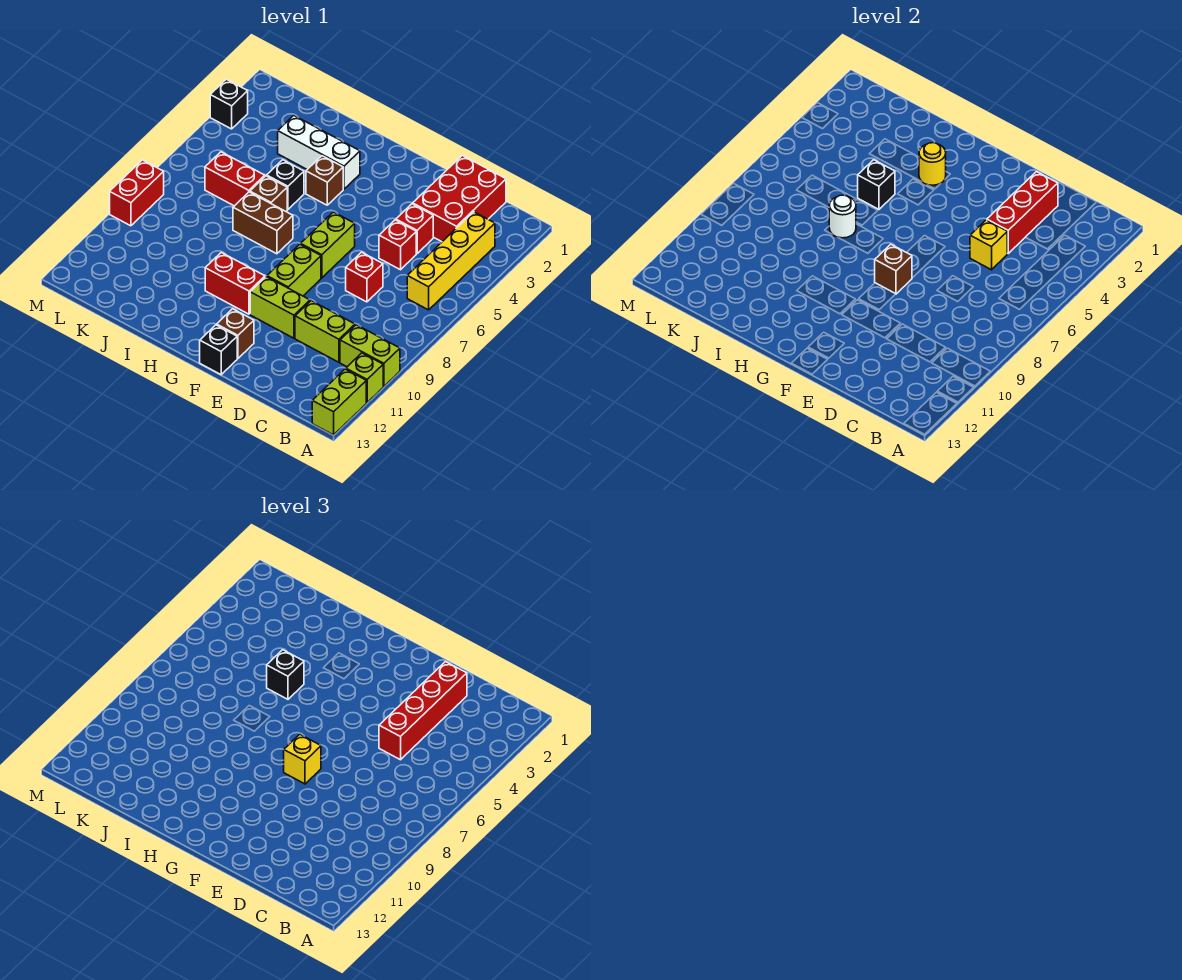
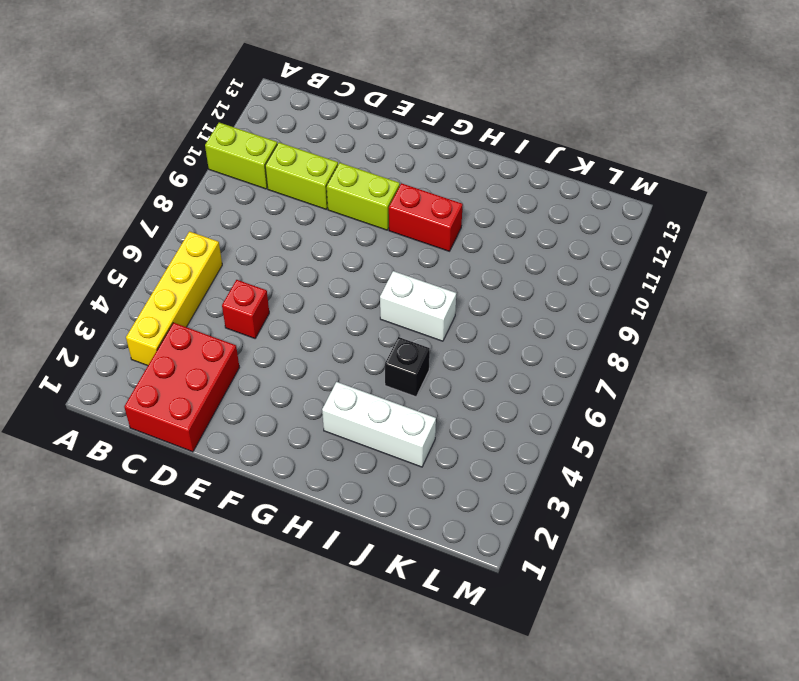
white brick H7:I7 level 1 -> brown brick H7:I7 level 1
none -> lime brick A11 level 1
none -> lime brick A12:A13 level 1
none -> red brick D4 level 1
none -> red brick D7 level 1

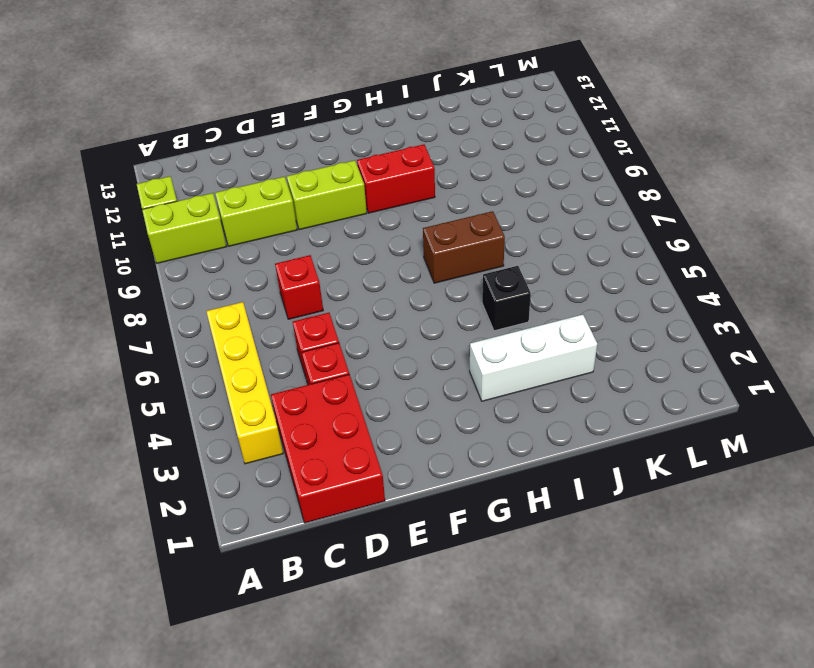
none -> lime brick A12:A13 level 1
none -> lime brick F6:F7 level 1
none -> lime brick F8:F9 level 1
none -> brown brick F12 level 1

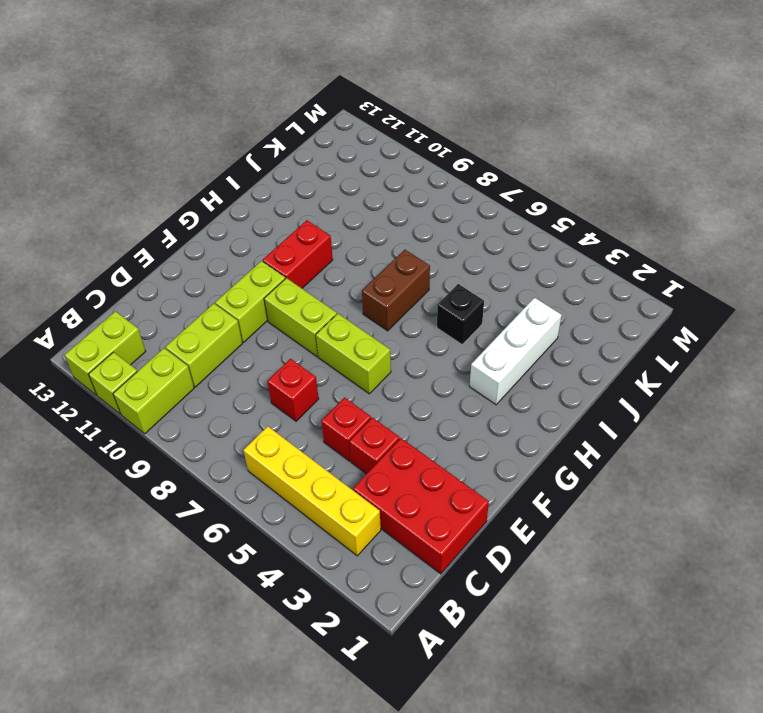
lime brick A12:B12 level 1 -> lime brick A12:A13 level 1
none -> brown brick F12 level 1
none -> black brick F13 level 1
none -> brown brick H4 level 1
none -> brown brick I6 level 1

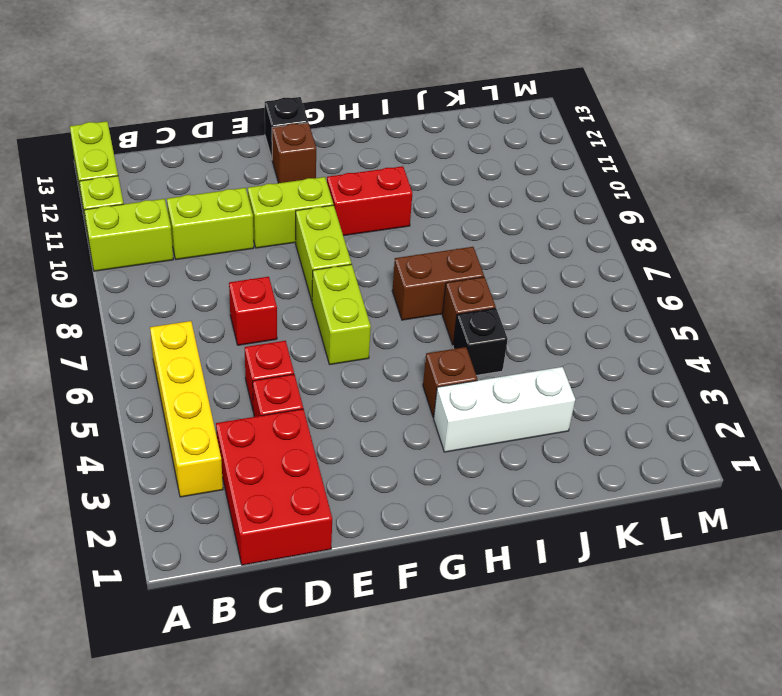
none -> red brick J6:K6 level 1
none -> black brick M3 level 1
none -> red brick M8:M9 level 1
none -> red brick D2:D4 level 2

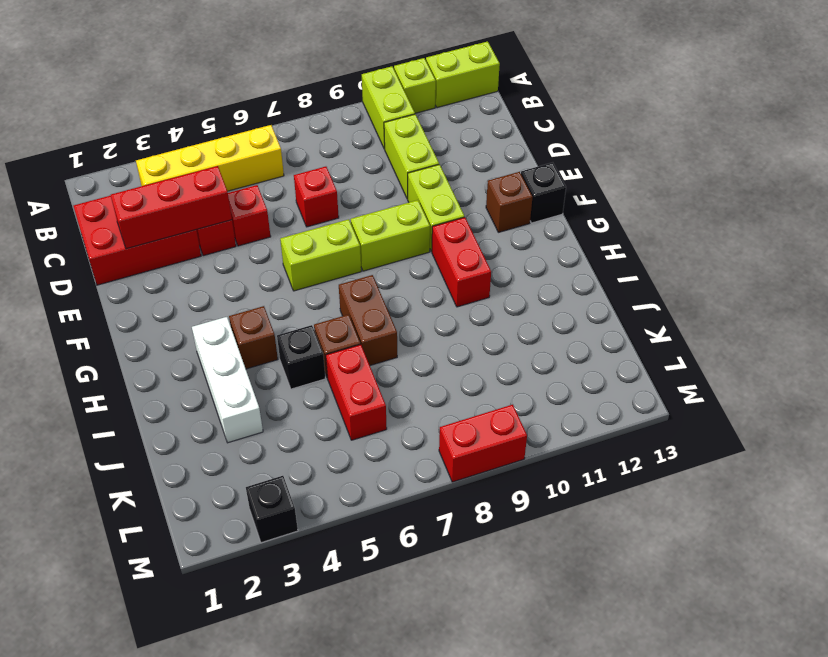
none -> yellow brick D5 level 2
none -> brown brick F8 level 2
none -> yellow round brick H3 level 2
none -> black brick I5 level 2

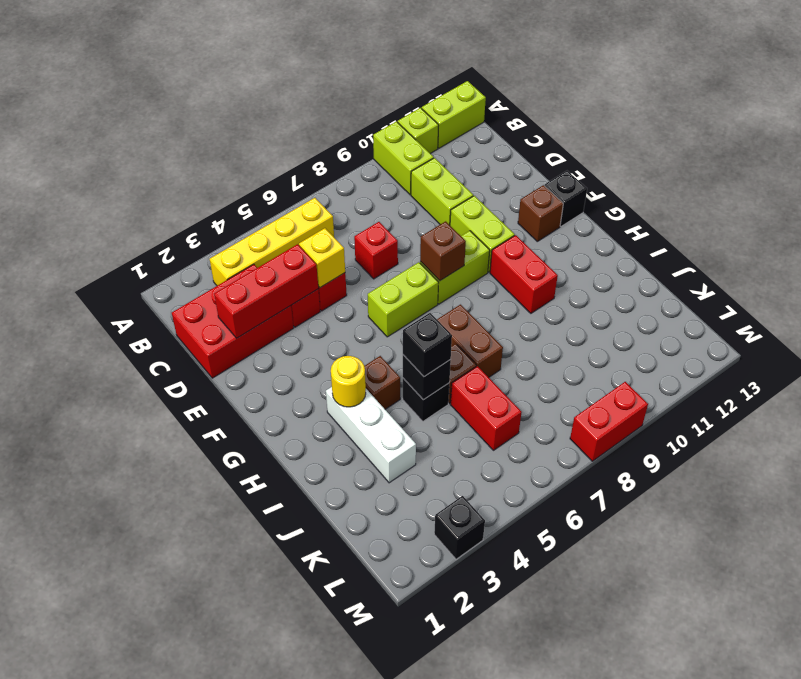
none -> white round brick I7 level 2
none -> red brick D2:D5 level 3
none -> yellow brick F8 level 3

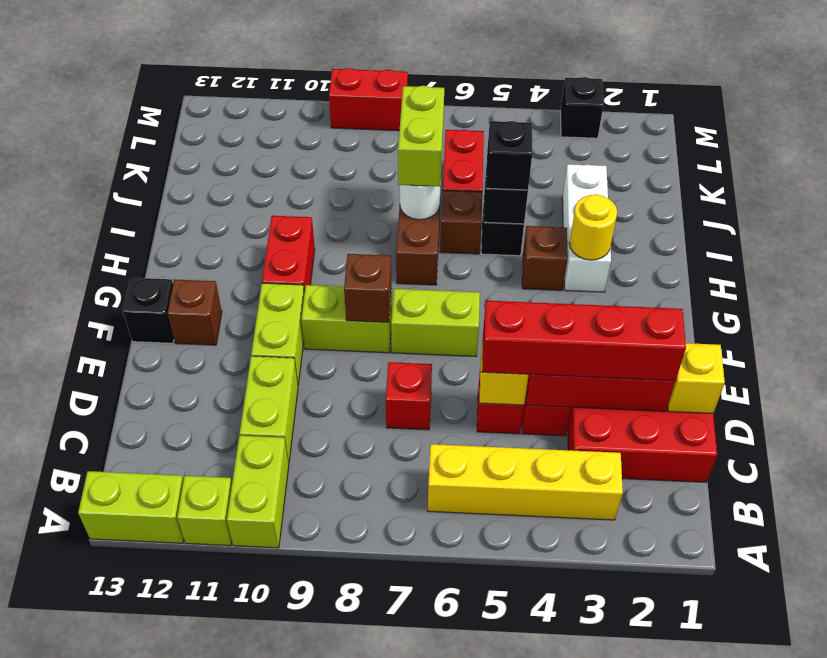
yellow brick D1 level 2 -> yellow brick F8 level 3
lime brick I7:J7 level 3 -> none

